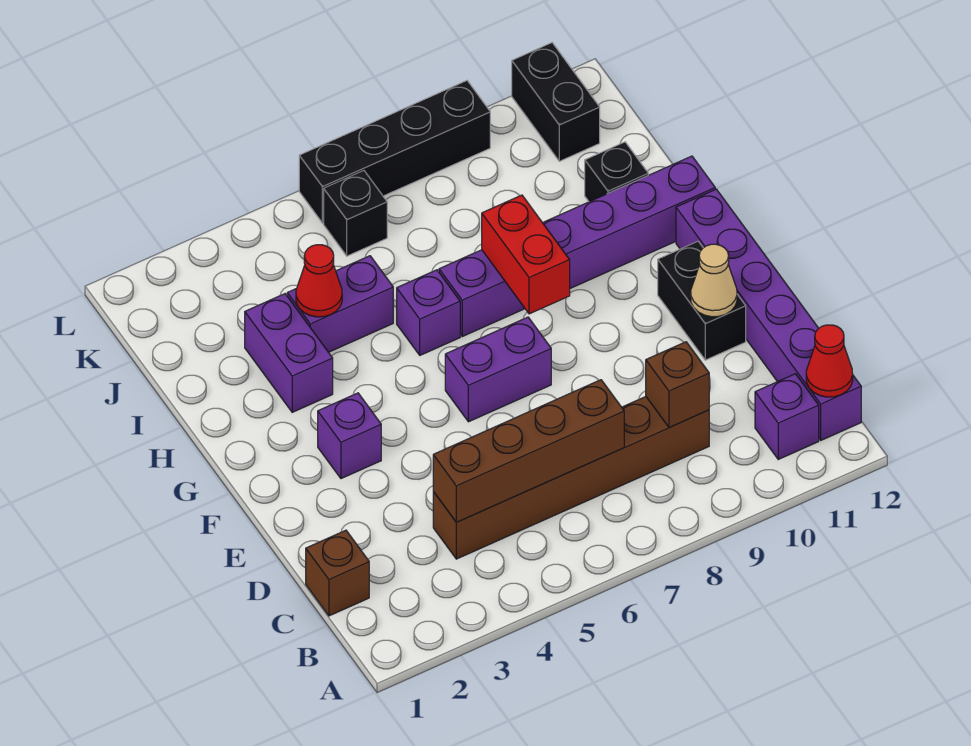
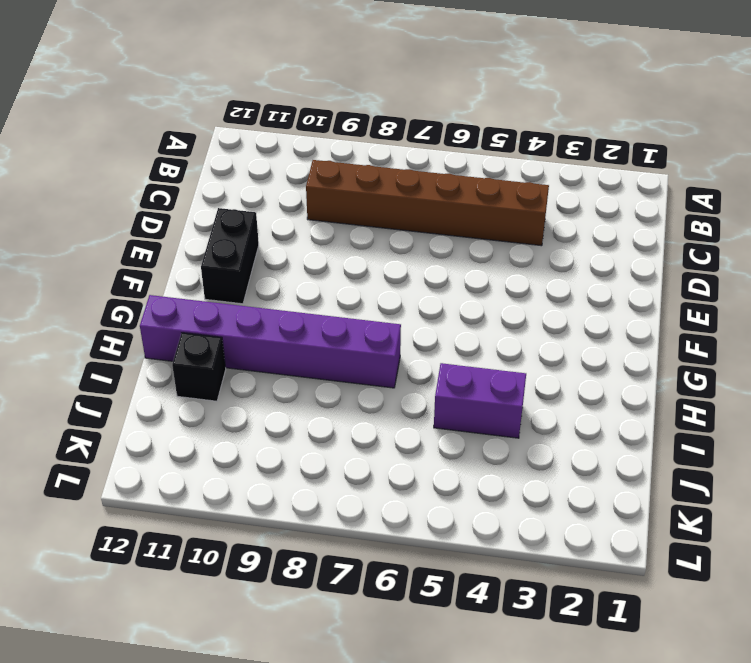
none -> purple brick B11 level 1
none -> purple brick B12:G12 level 1
none -> brown brick C1 level 1

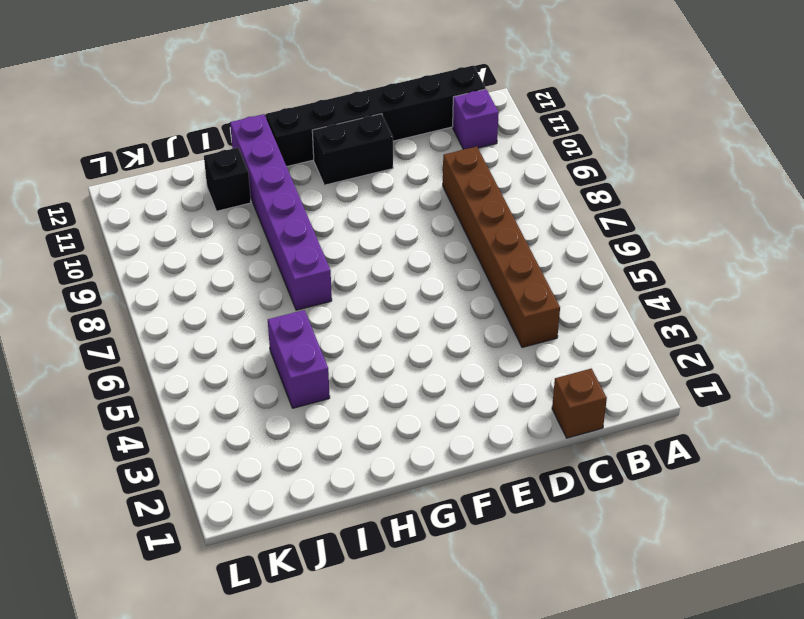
black brick B12:G12 level 1 -> purple brick B12:G12 level 1
none -> purple brick F3 level 1
none -> purple brick F6:F7 level 1
none -> purple brick H3:I3 level 1

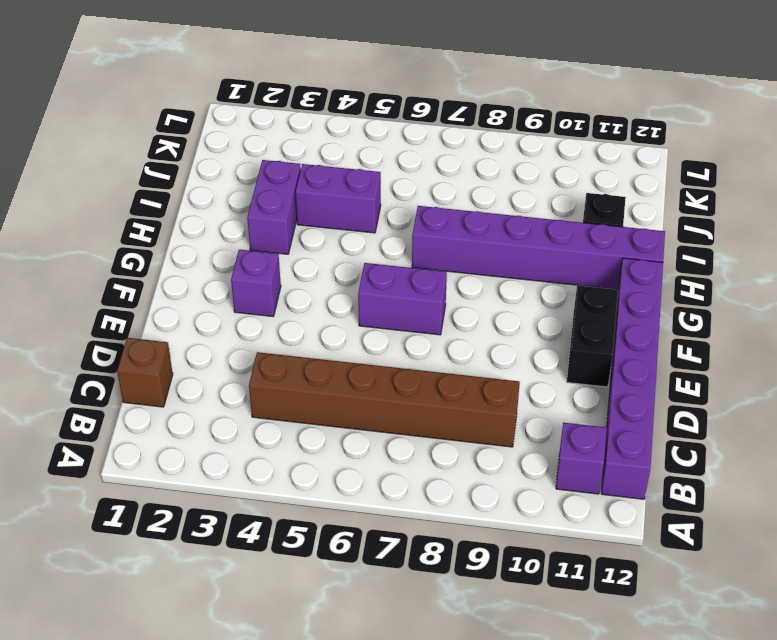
none -> purple brick H6 level 1
none -> black brick K6 level 1
none -> black brick K11:L11 level 1

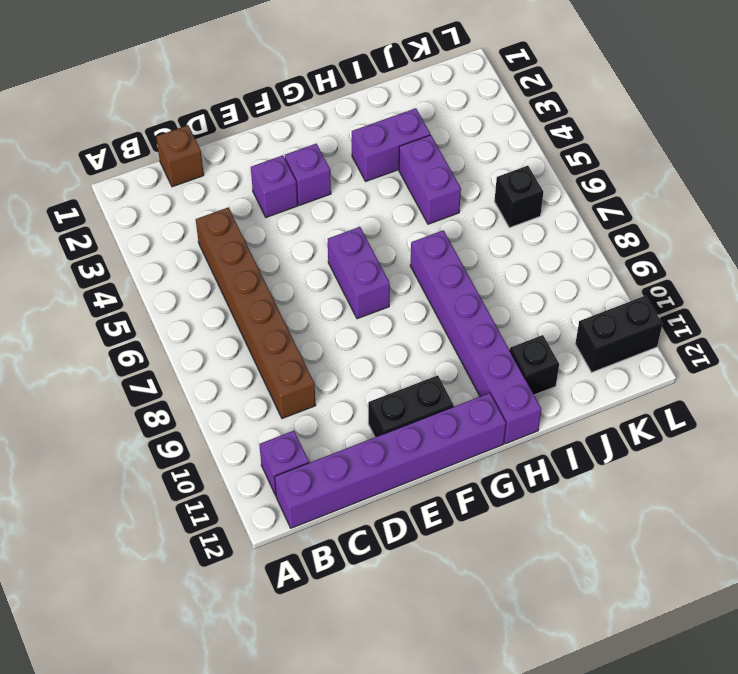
purple brick E3 level 1 -> purple brick H6 level 1
none -> black brick L6:L9 level 1
none -> red cone B12 level 2
none -> brown brick C4:C7 level 2

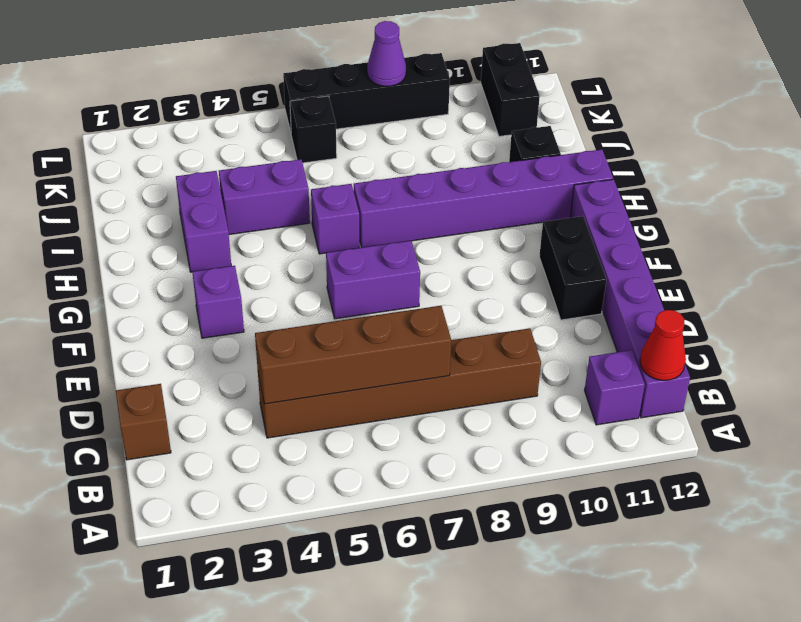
purple cone L8 level 2 -> none
none -> brown brick C9 level 2
none -> tan cone E11 level 2
none -> red brick G8:H8 level 2

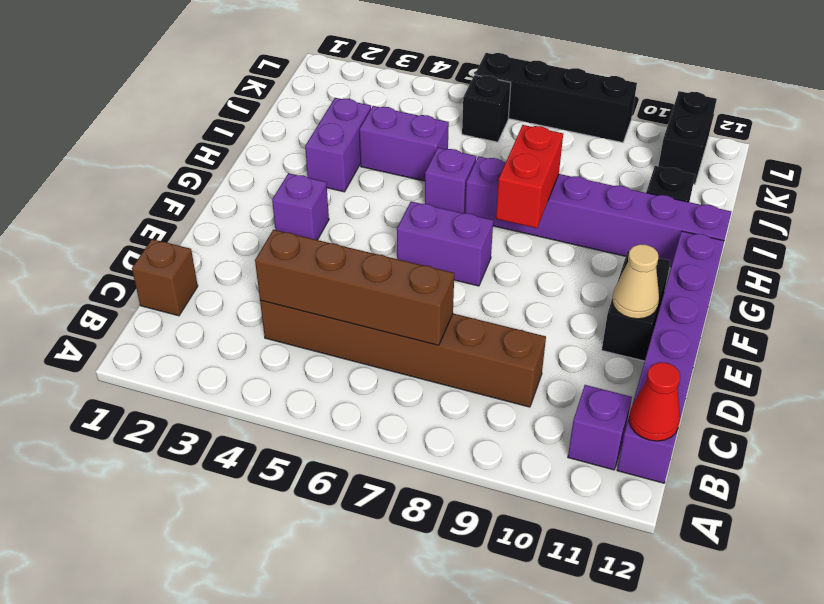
none -> brown brick C9 level 2
none -> red cone I4 level 2

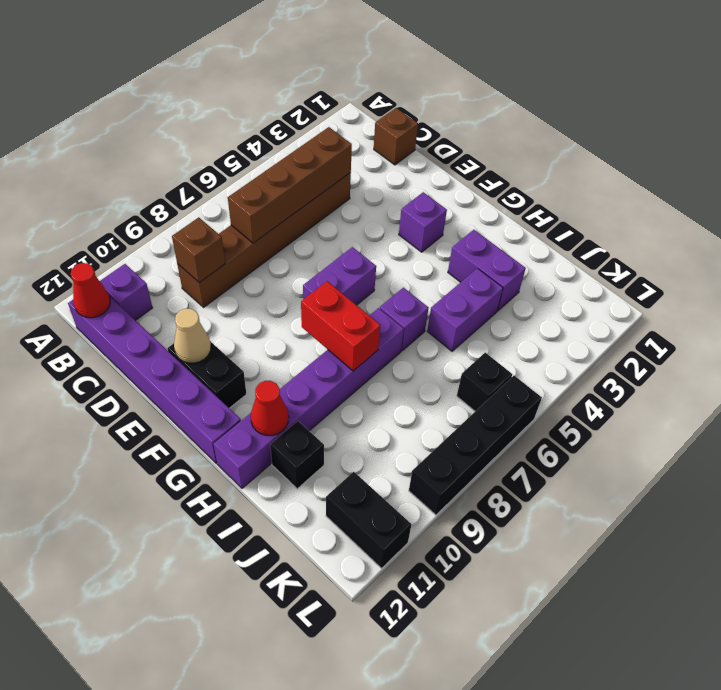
red cone H11 level 2 -> red cone I4 level 2

